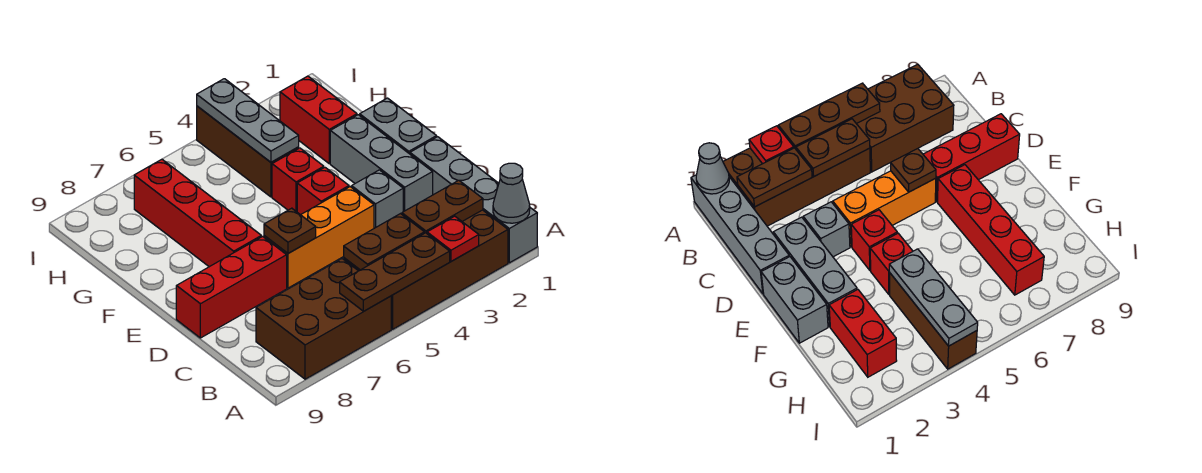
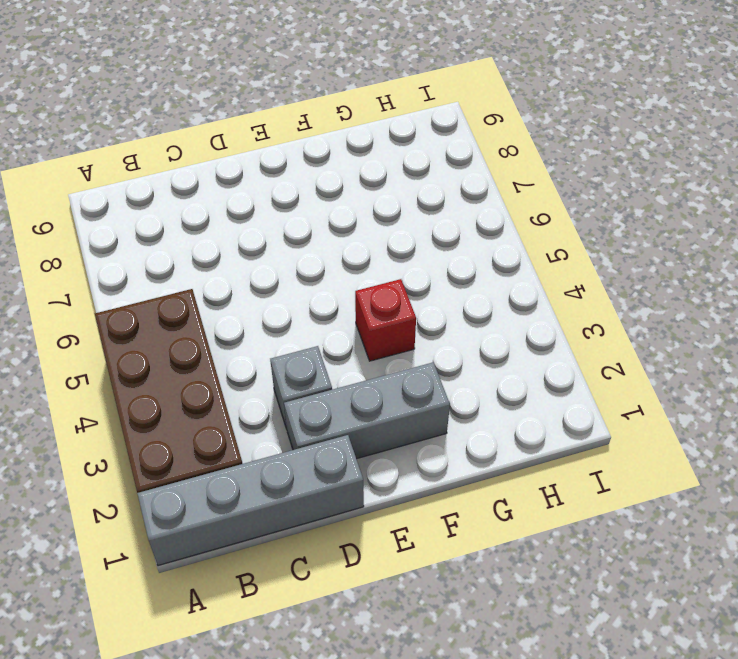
none -> brown brick A6:B8 level 1
none -> orange brick D4:D6 level 1
none -> red brick D7:D9 level 1

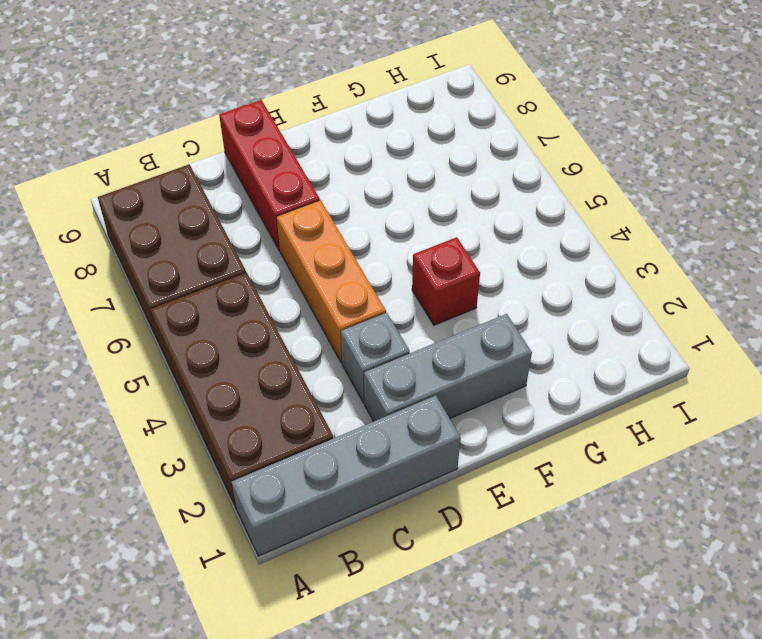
none -> grey brick E1:F1 level 1
none -> red brick E4 level 1
none -> red brick E7:H7 level 1

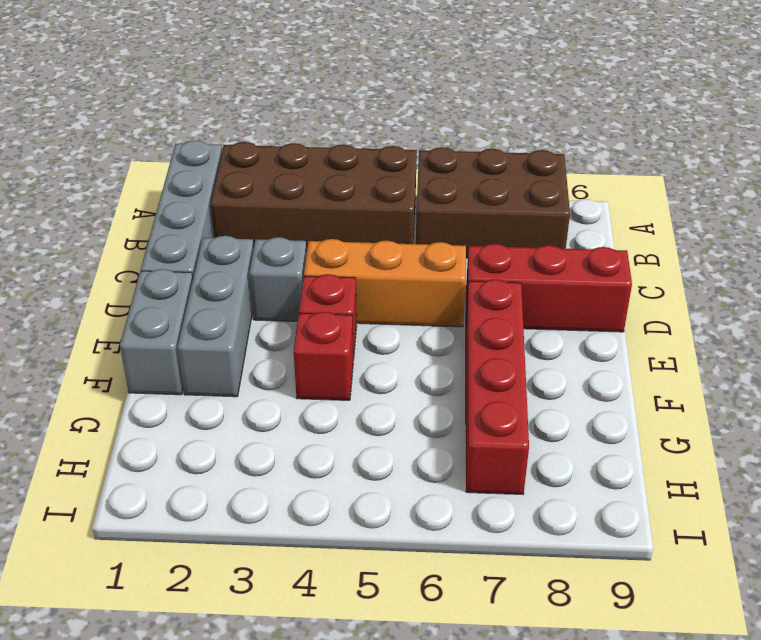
none -> red brick G2:H2 level 1
none -> brown brick G4:I4 level 1
none -> grey cone A1 level 2

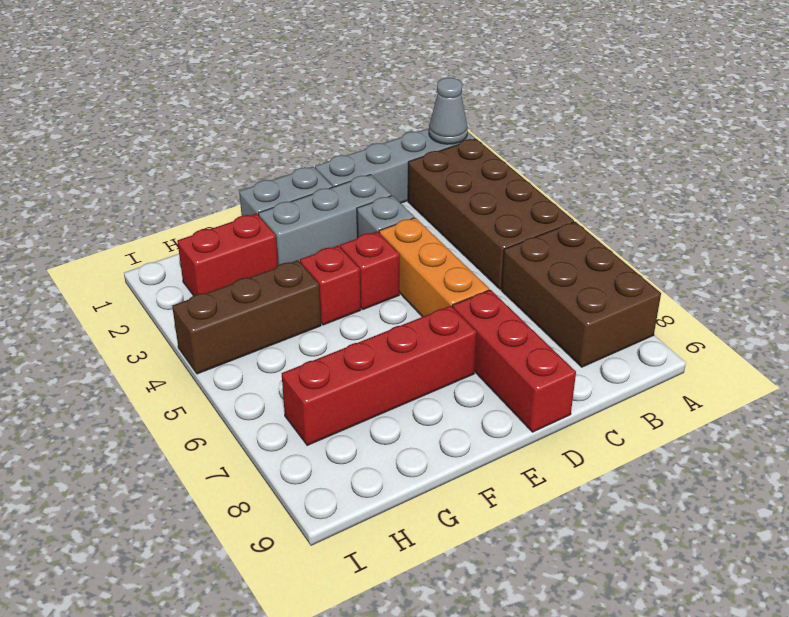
none -> red plate A3 level 2
none -> brown plate A4:A6 level 2
none -> brown plate B2:B3 level 2

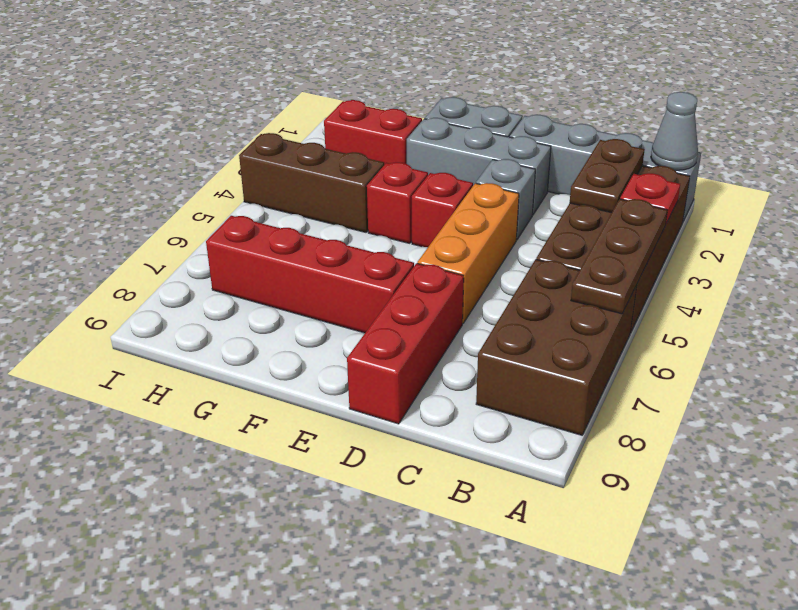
none -> brown plate B4:B5 level 2
none -> brown plate D6 level 2
none -> grey plate G4:I4 level 2

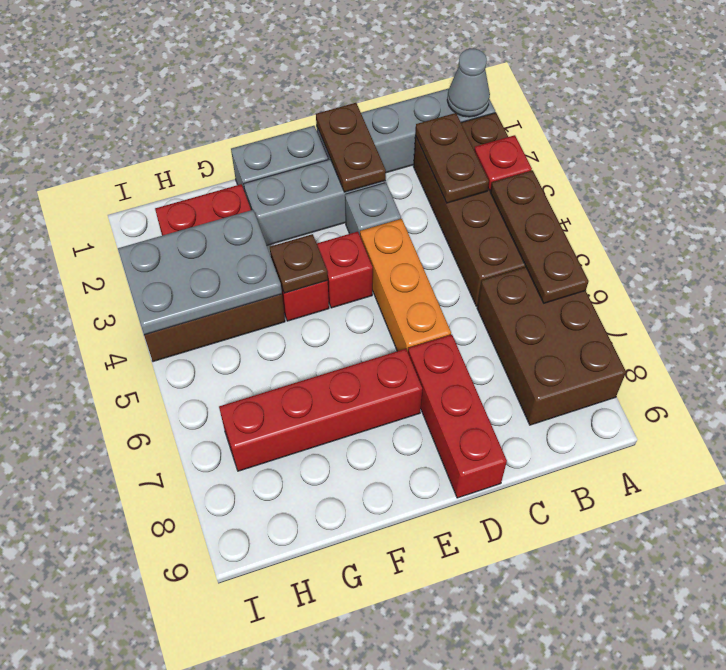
brown plate D1:D2 level 2 -> brown plate B4:B5 level 2
brown plate F4 level 2 -> brown plate D6 level 2
grey plate G3:I4 level 2 -> grey plate G4:I4 level 2

